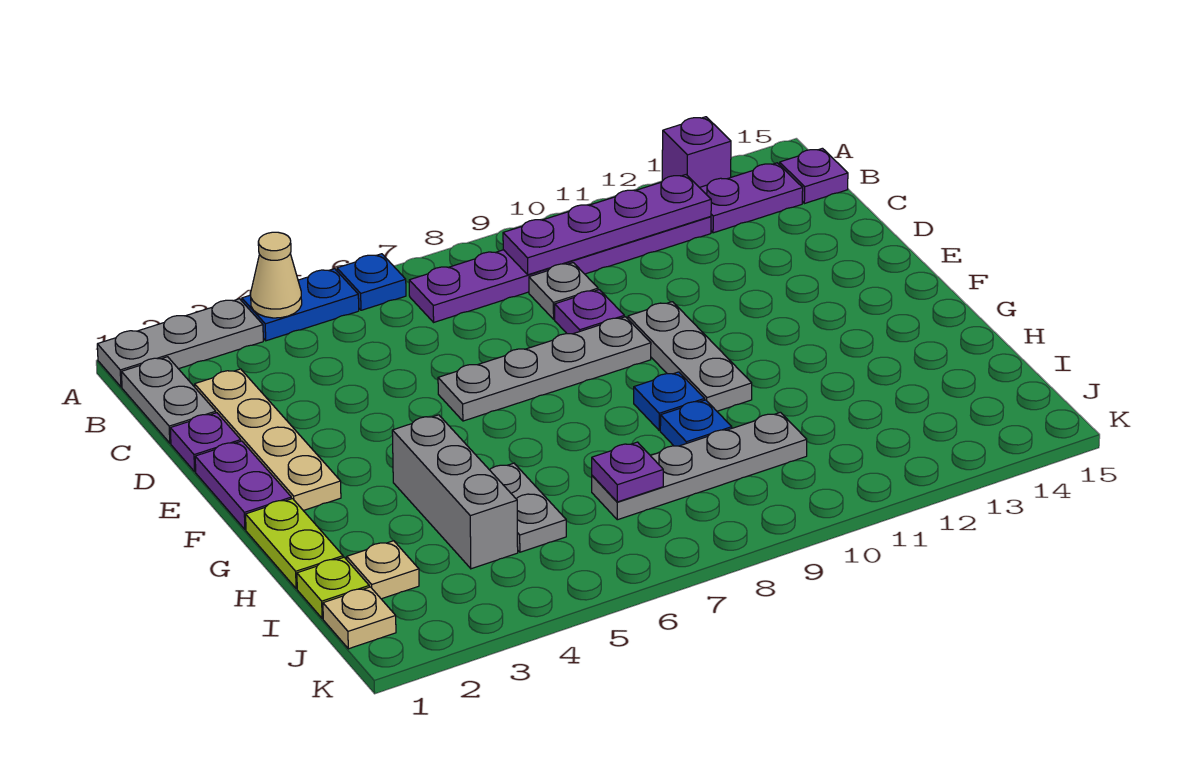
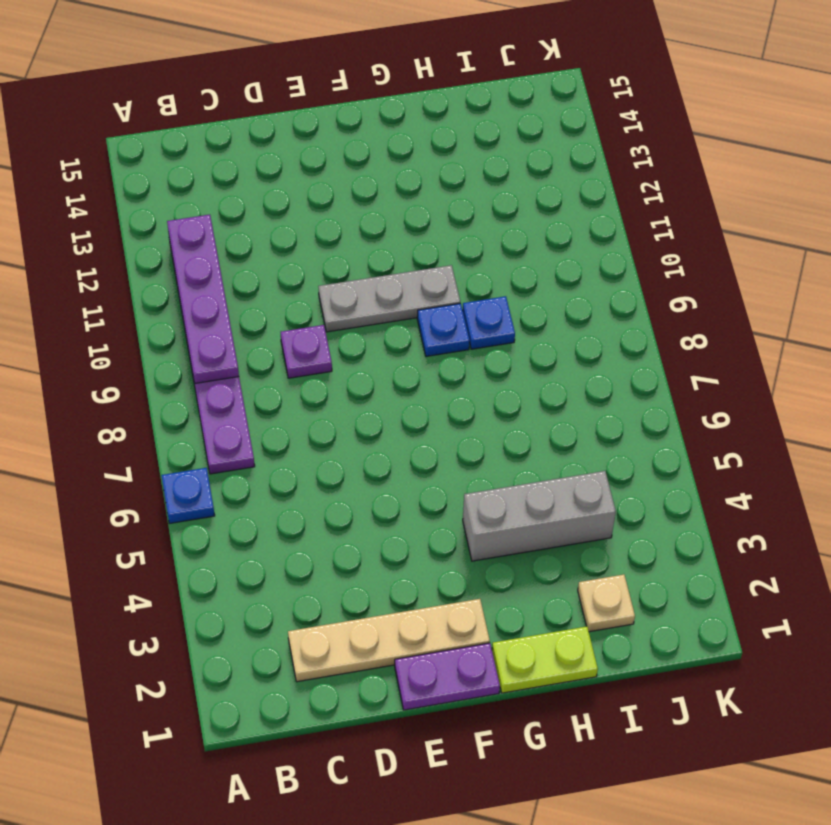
none -> grey plate A1:A3 level 1
none -> blue plate A4:A5 level 1
none -> purple brick A13 level 1

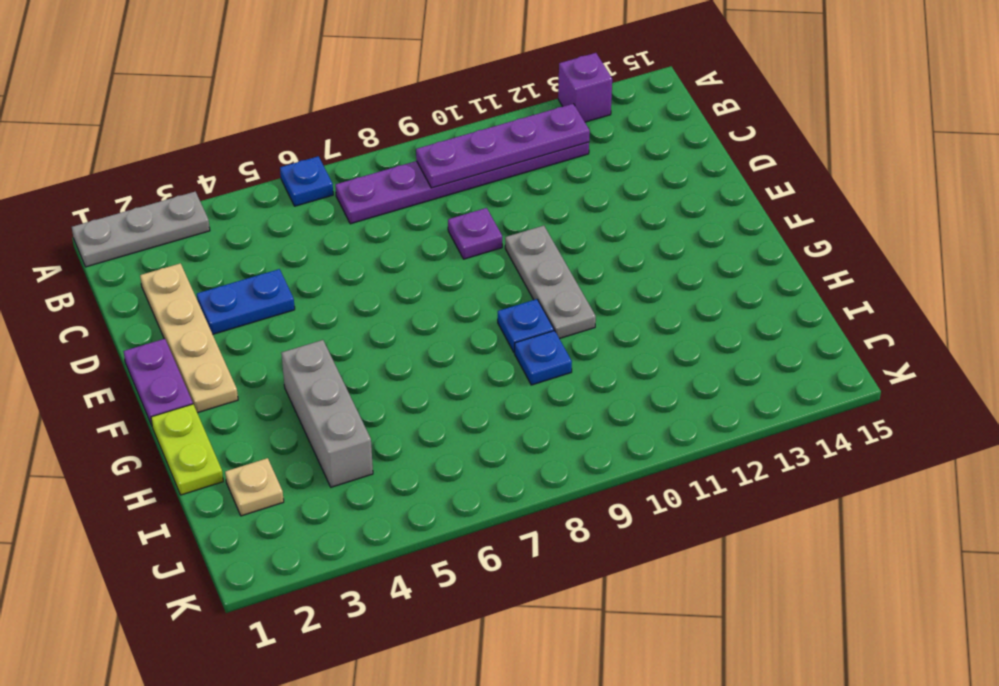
blue plate D3:D4 level 1 -> blue plate A4:A5 level 1
none -> grey plate B1:C1 level 1
none -> purple plate B13:B14 level 1
none -> purple plate B15 level 1

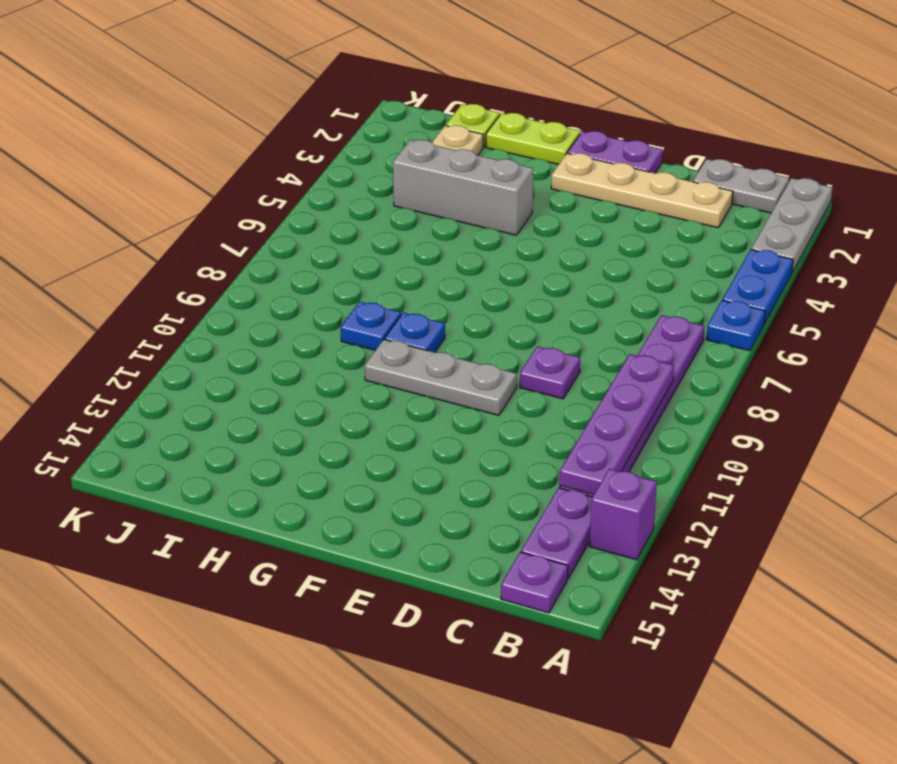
none -> grey plate C9 level 1
none -> purple plate D1 level 1
none -> grey plate E6:E9 level 1

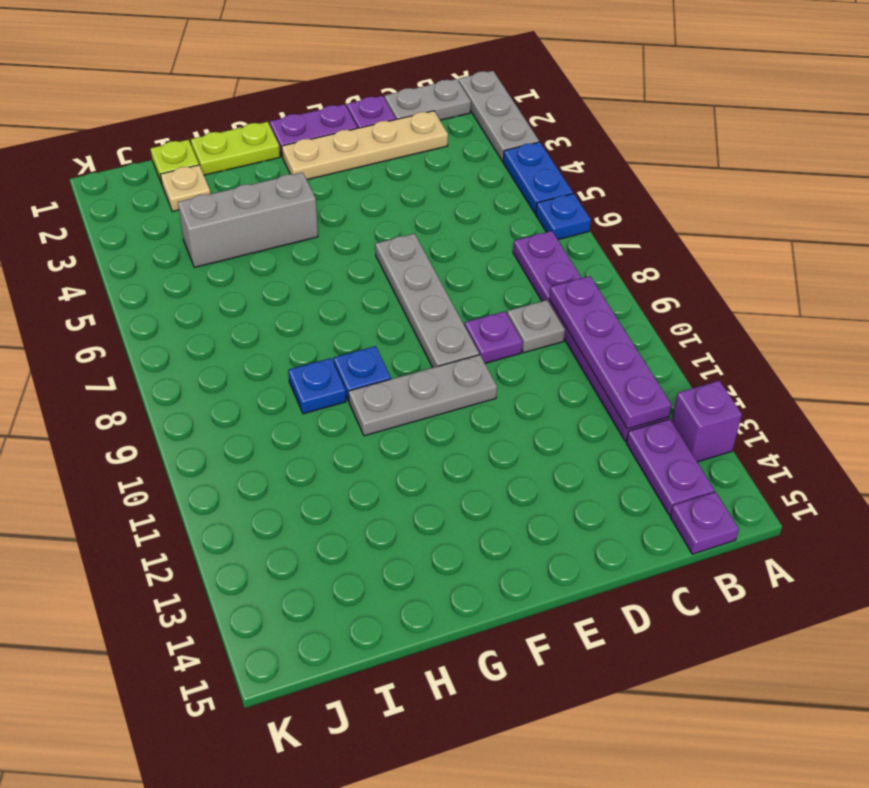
none -> grey plate H5:I5 level 1
none -> grey plate I7:I10 level 1
none -> tan plate J1 level 1

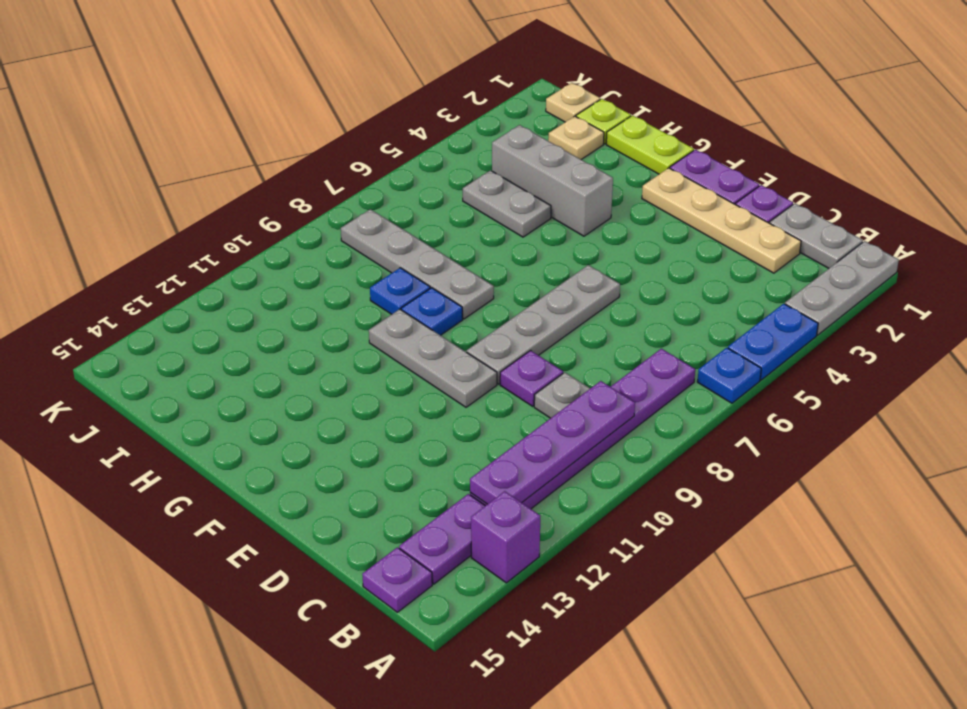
grey plate G8:J8 level 1 -> grey plate I7:I10 level 1
none -> tan cone A4 level 2
none -> purple plate I7 level 2

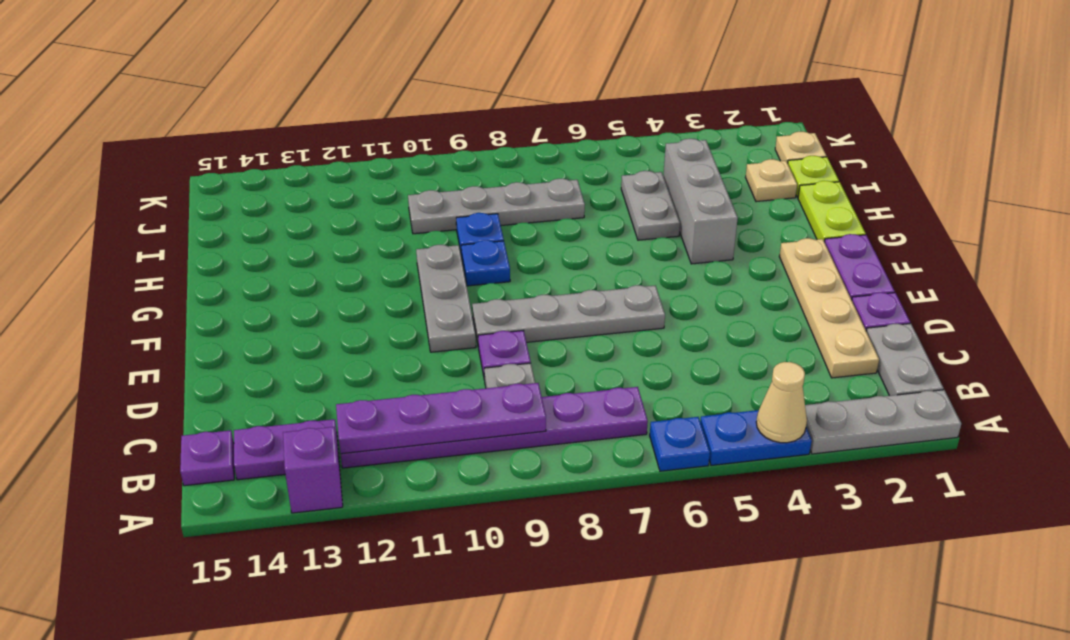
none -> purple plate I7 level 2

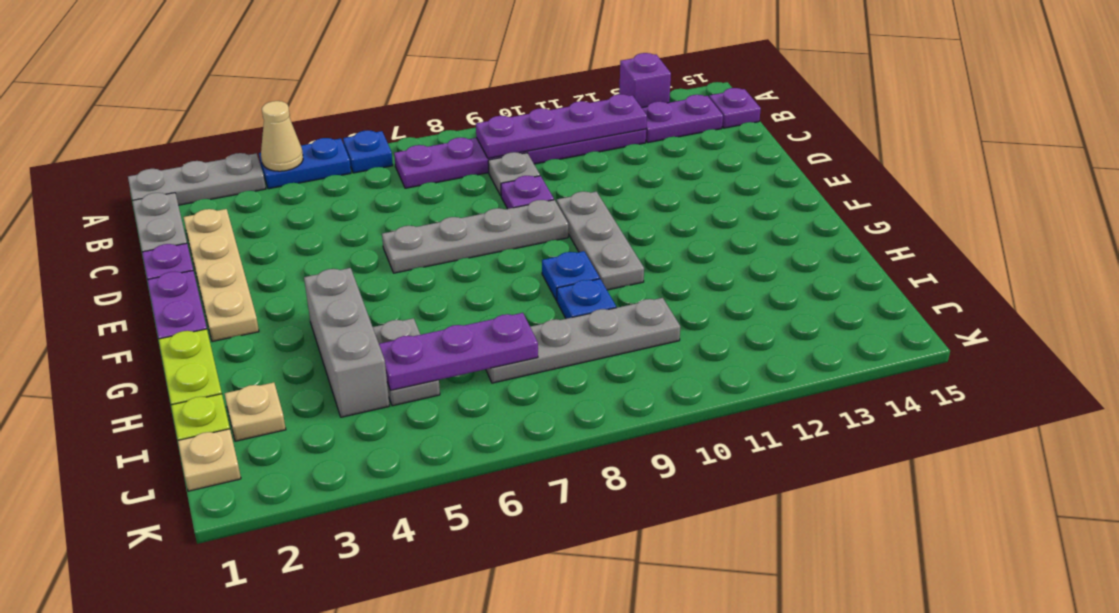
purple plate I5:I7 level 2 -> purple plate I7 level 2

